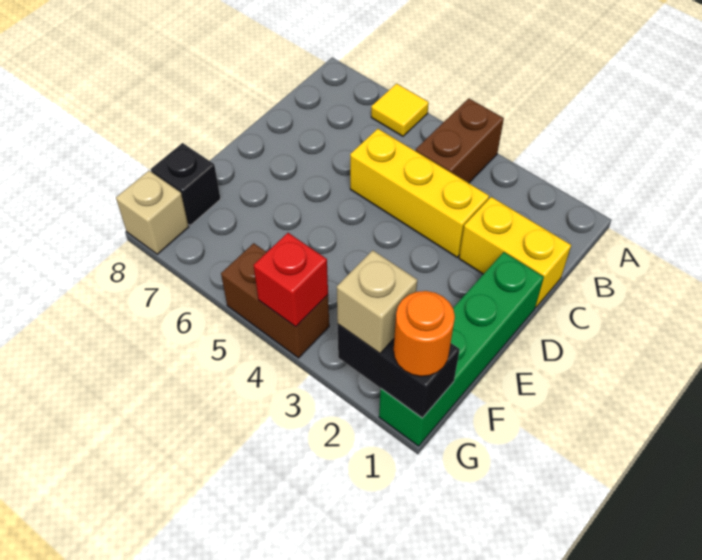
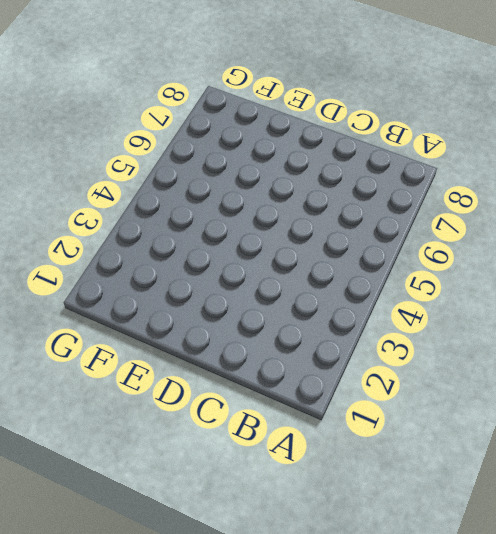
none -> brown brick A4:B4 level 1
none -> yellow tile A6 level 1
none -> yellow brick C1:C2 level 1

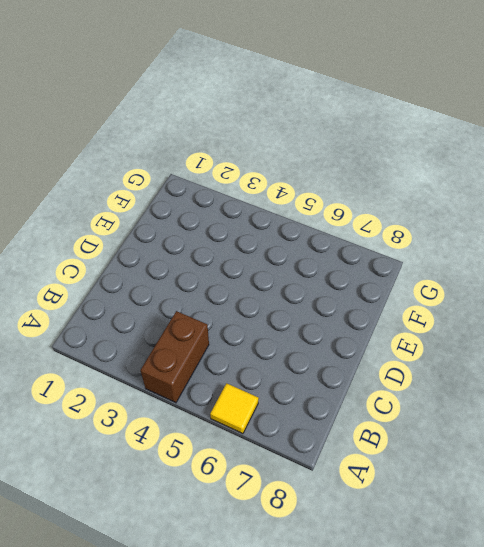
none -> yellow brick C1:C2 level 1
none -> yellow brick C3:C5 level 1
none -> green brick D1:G1 level 1

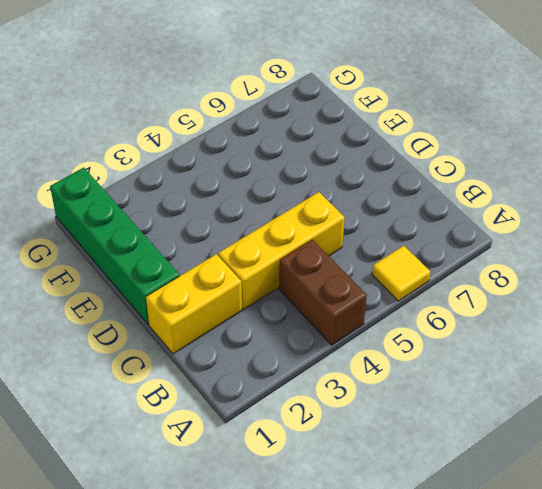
none -> black brick F8 level 1
none -> brown brick G4:G5 level 1
none -> tan brick G8 level 1

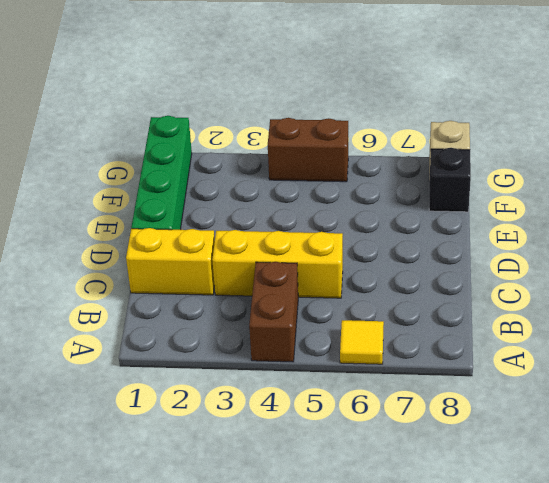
none -> black brick G1:G2 level 2
none -> red brick G4 level 2
none -> orange round brick G1 level 3

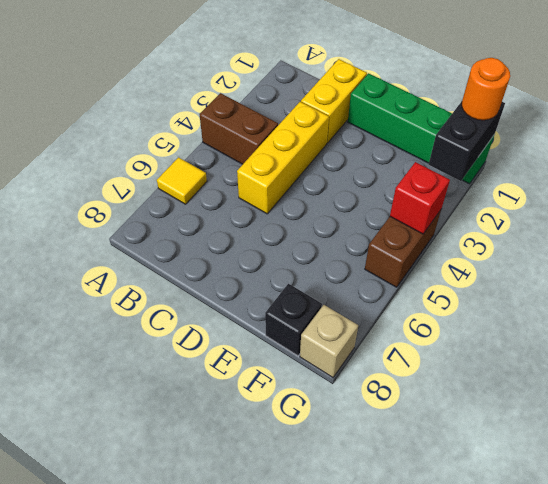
none -> tan brick G2 level 3

